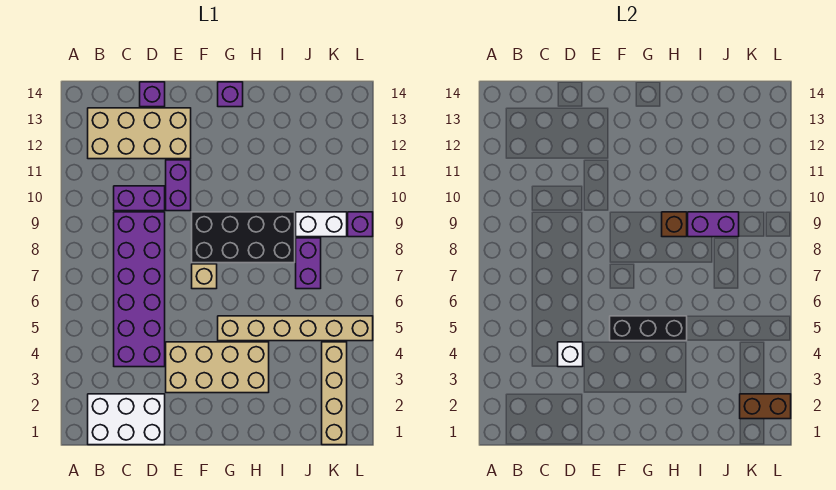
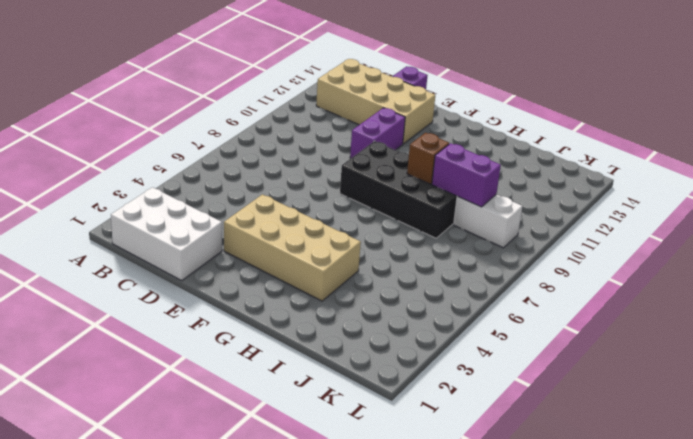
none -> purple brick C4:D9 level 1
none -> purple brick C10:D10 level 1
none -> tan brick F7 level 1

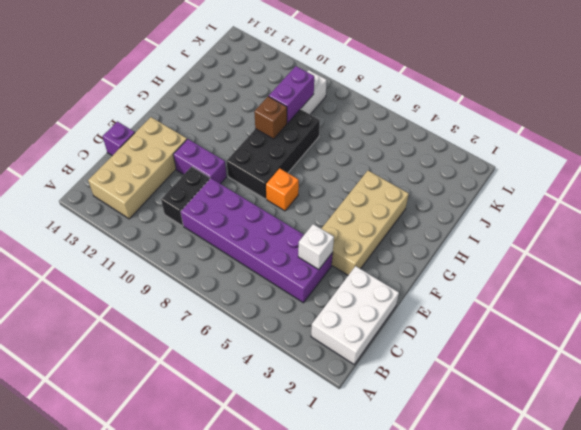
black brick C10:D10 level 1 -> purple brick C10:D10 level 1
orange brick F7 level 1 -> tan brick F7 level 1
none -> tan brick G5:L5 level 1
none -> purple brick G14 level 1
none -> purple brick J7:J8 level 1

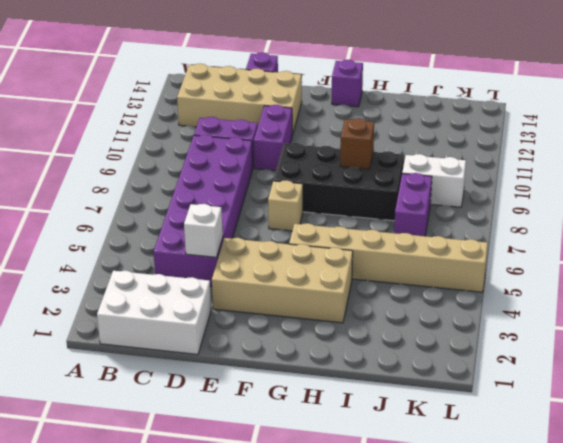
none -> tan brick K1:K4 level 1
none -> purple brick L9 level 1
none -> black brick F5:H5 level 2

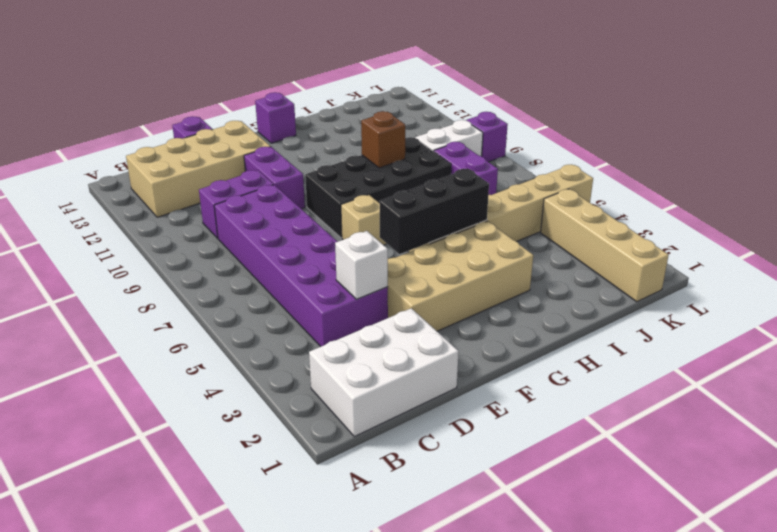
none -> purple brick I9:J9 level 2
none -> brown brick K2:L2 level 2

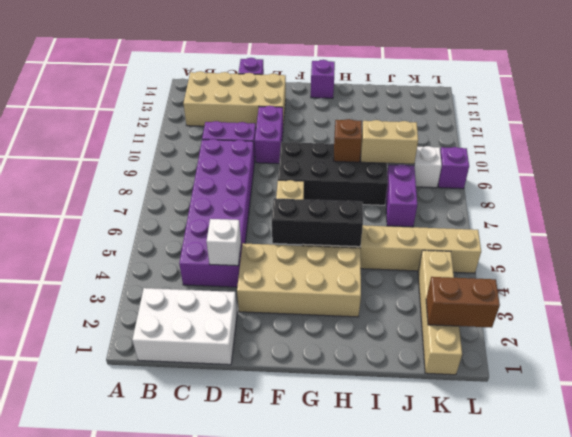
tan brick I9:J9 level 2 -> purple brick I9:J9 level 2

